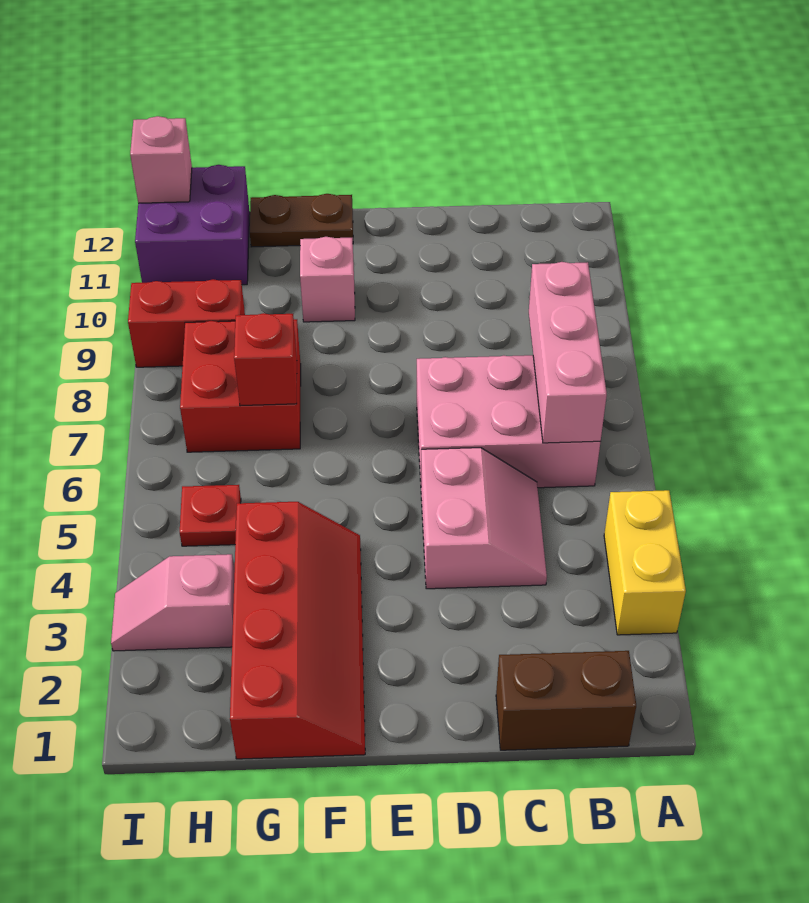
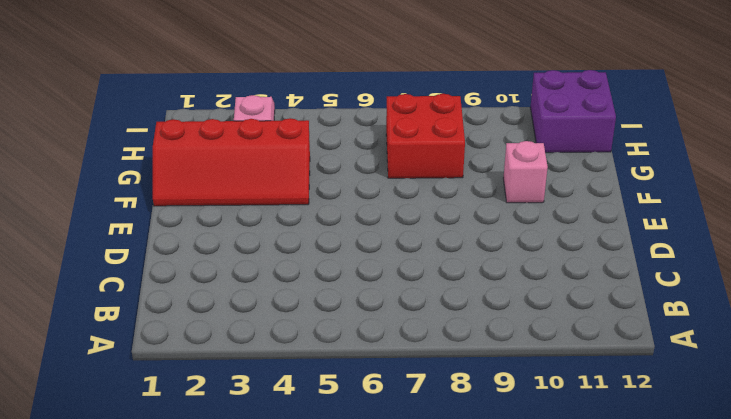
none -> yellow brick A3:A4 level 1
none -> brown brick B1:C1 level 1
none -> pink brick B6:D7 level 1

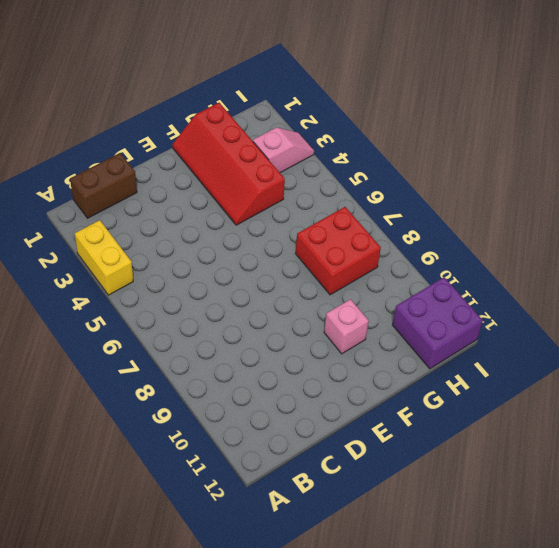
none -> pink brick B6:D7 level 1
none -> pink slope C4:D5 level 1 top D
none -> brown plate F12:G12 level 1

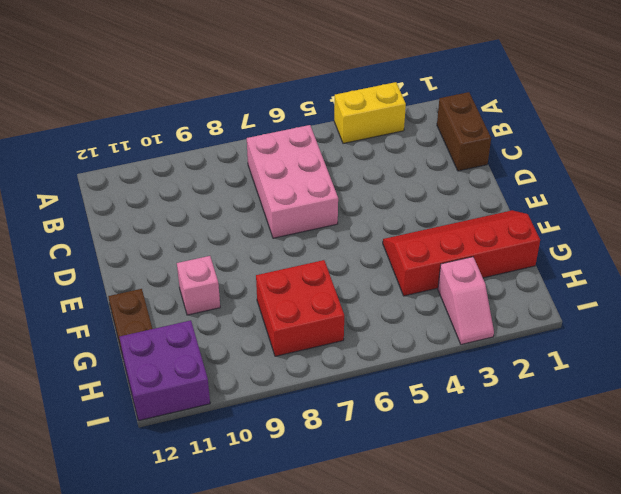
none -> pink slope C4:D5 level 1 top D
none -> red plate H5 level 1
none -> red brick H9:I9 level 1

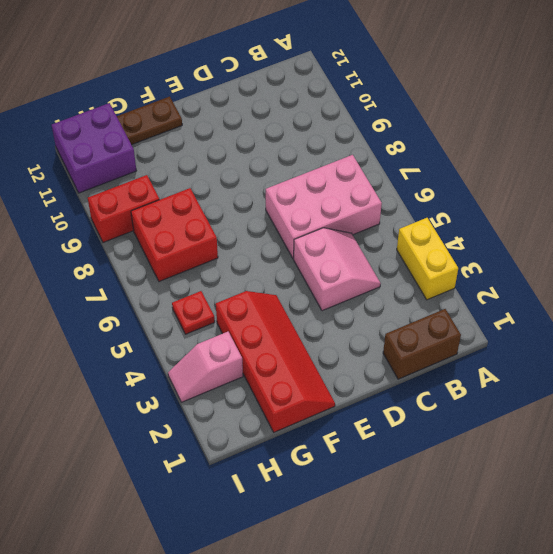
none -> pink brick F10 level 1
none -> pink brick B6:B8 level 2
none -> red brick G7 level 2

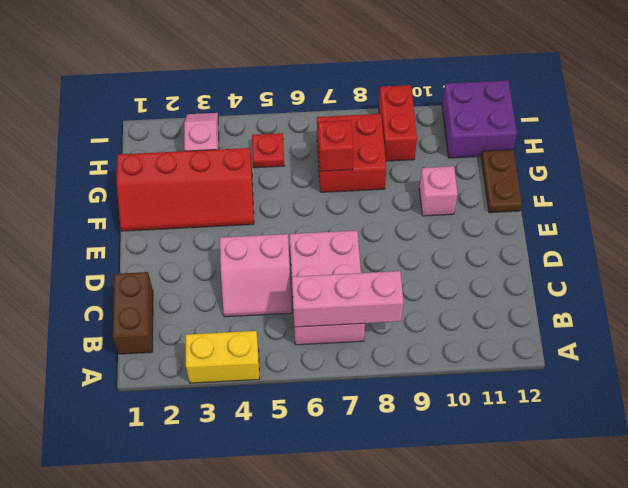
none -> pink brick I12 level 2

